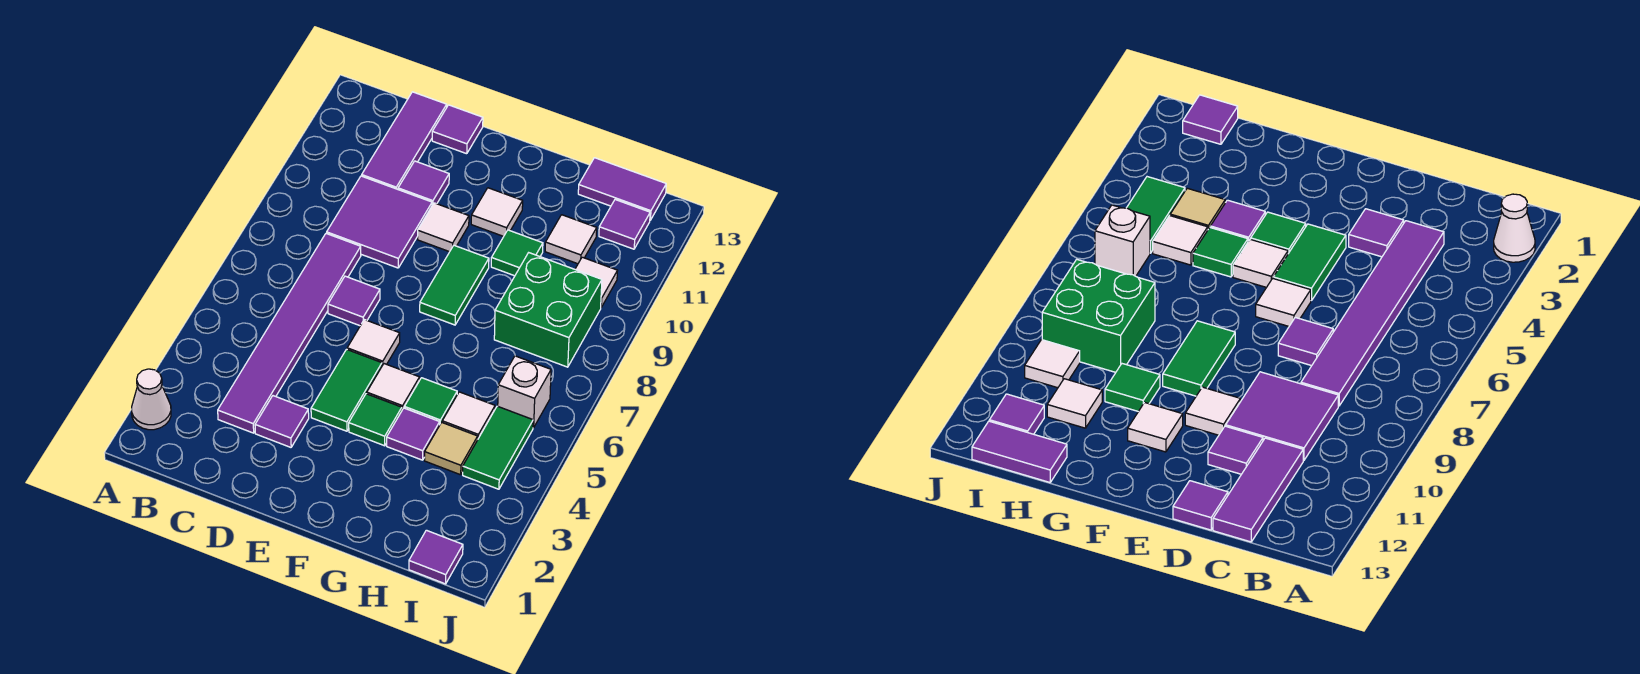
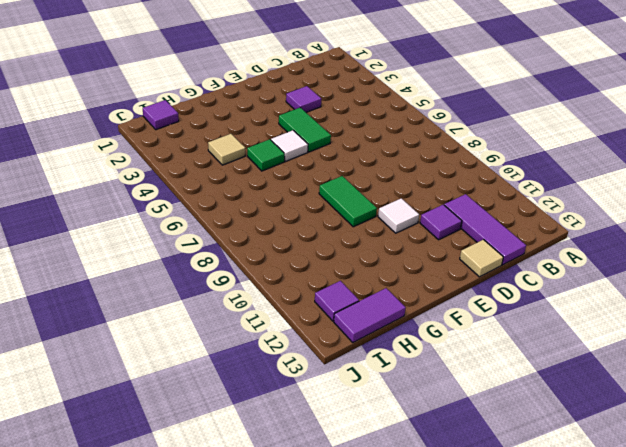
tan tile D13 level 1 -> purple tile D13 level 1
none -> white cone A2 level 1
none -> purple tile C3:C8 level 1
none -> purple tile C9:D10 level 1

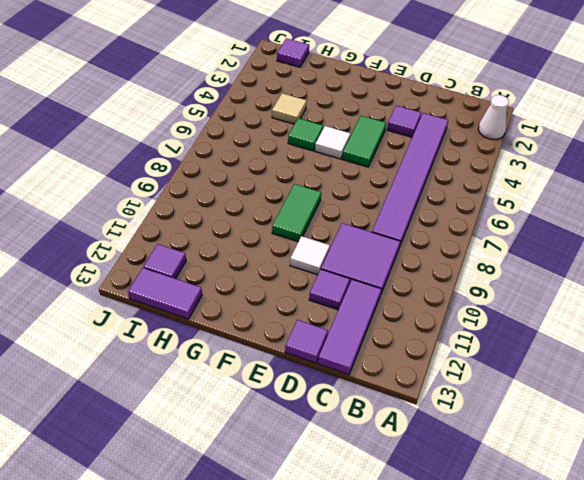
none -> purple tile D7 level 1
none -> white tile E6 level 1
none -> green tile F4 level 1

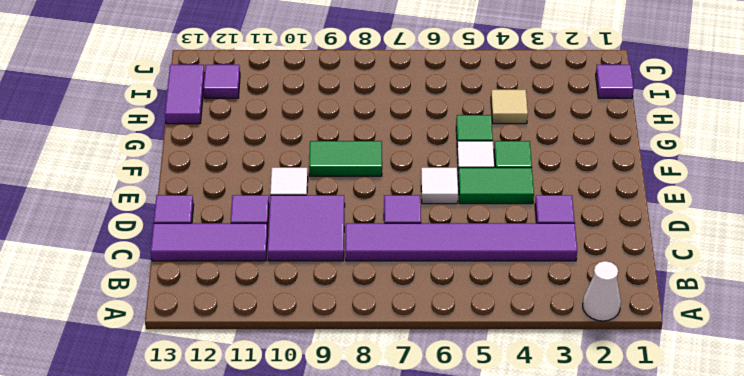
none -> white tile F11 level 1
none -> purple tile G4 level 1
none -> green tile G10 level 1

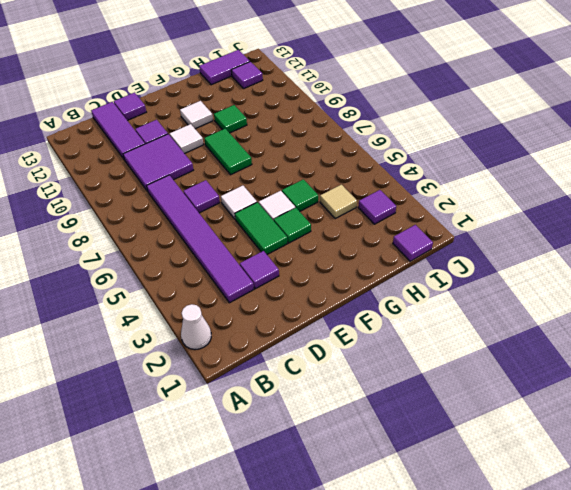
purple tile I3 level 1 -> purple tile G4 level 1
none -> white tile H5 level 1
none -> green brick H8:I9 level 1
none -> white tile H11 level 1

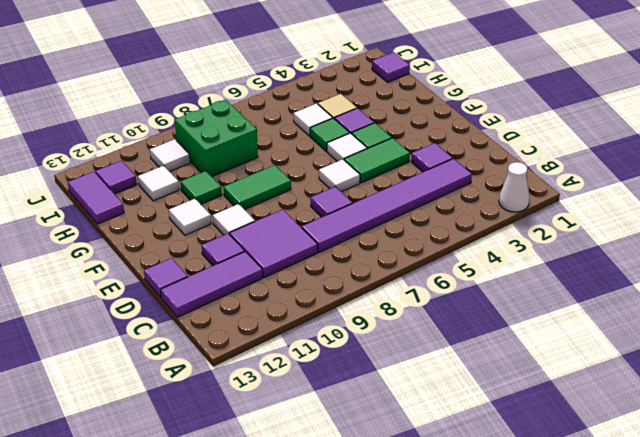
none -> green tile I4:I5 level 1
none -> white brick I6 level 1

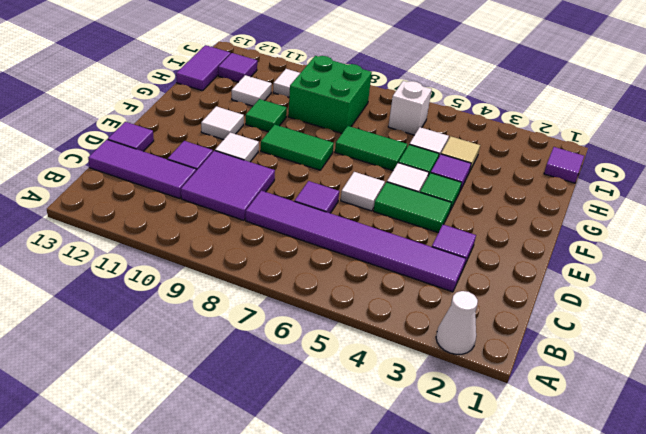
green tile G6:G7 level 1 -> green tile I4:I5 level 1

